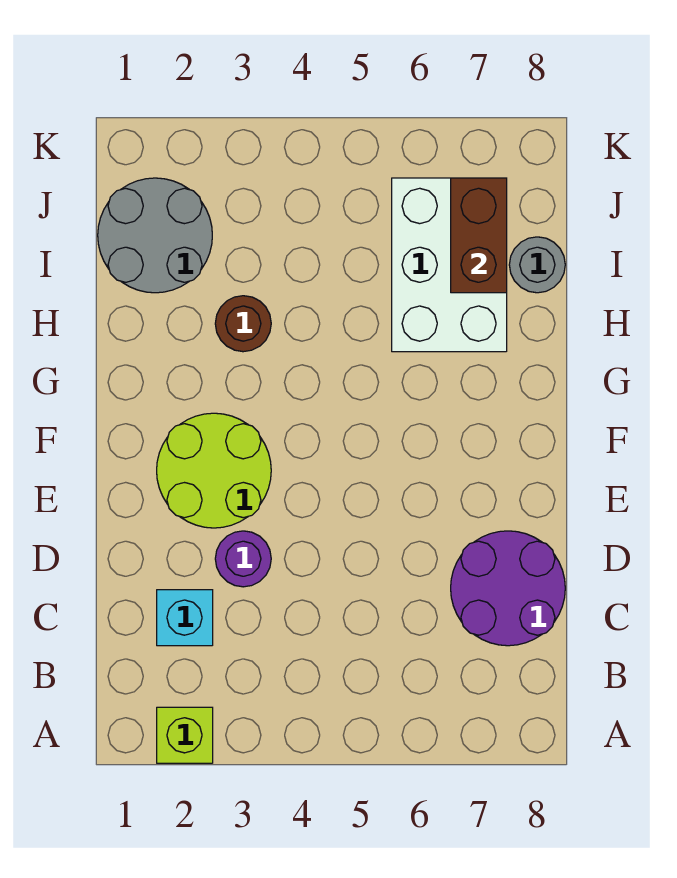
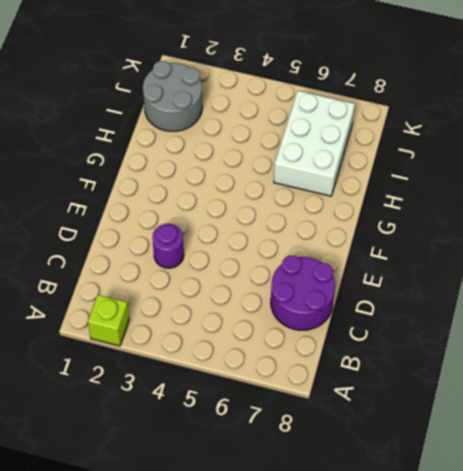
none -> cyan brick C2 level 1
none -> lime round brick E2:F3 level 1

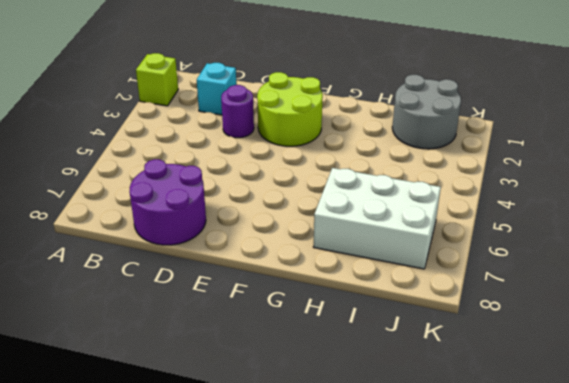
none -> brown round brick H3 level 1
none -> grey round brick I8 level 1

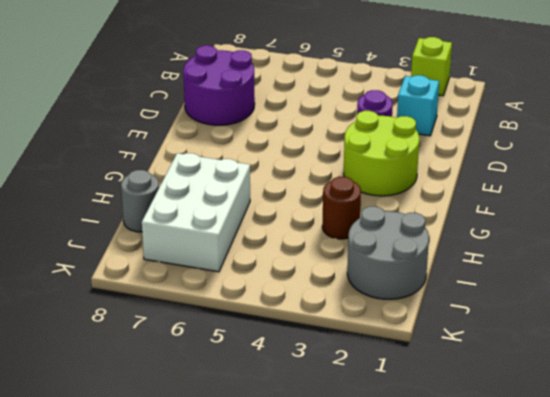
none -> brown brick I7:J7 level 2

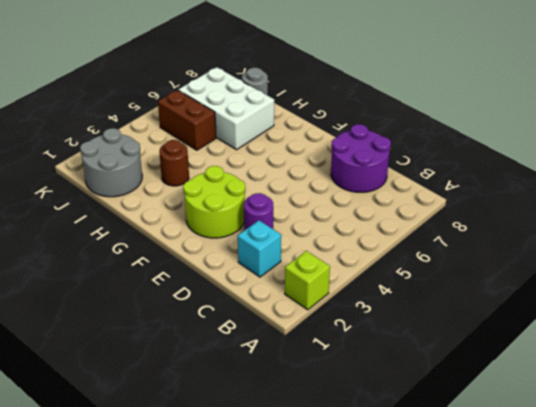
brown brick I5:J5 level 1 -> brown brick I7:J7 level 2

